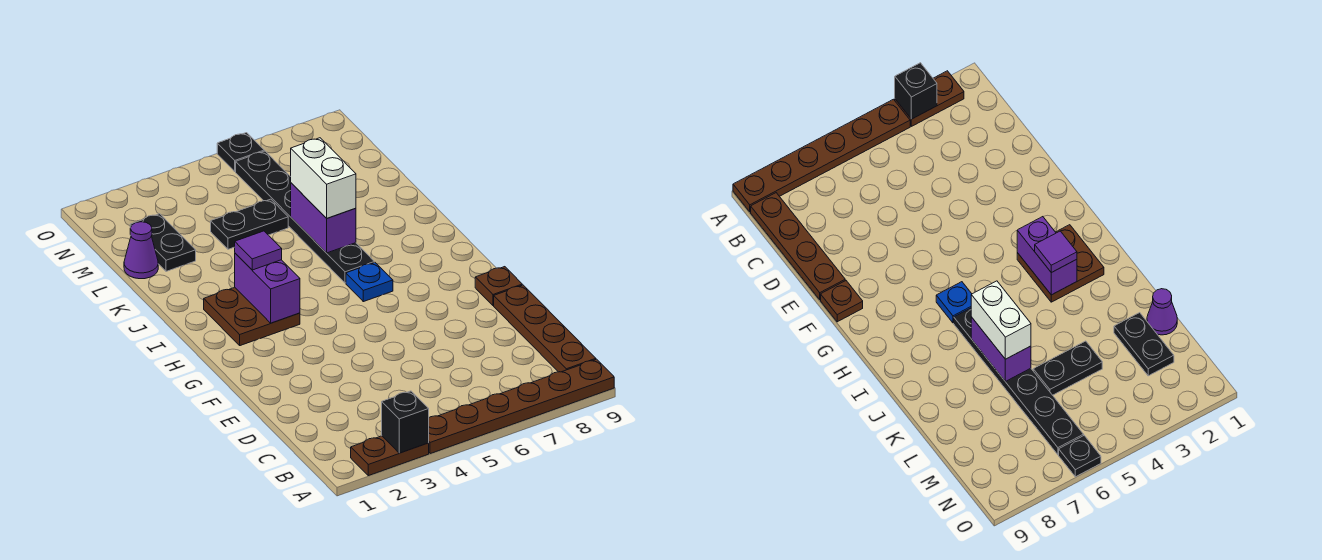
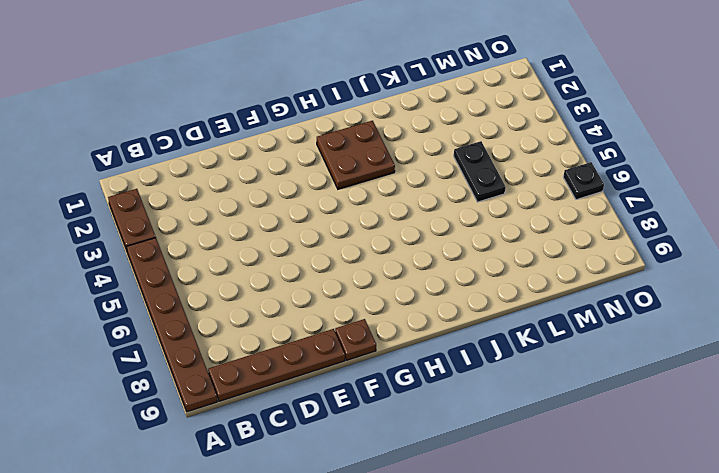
none -> blue plate H6 level 1
none -> black plate I6:N6 level 1
none -> purple cone L1 level 1

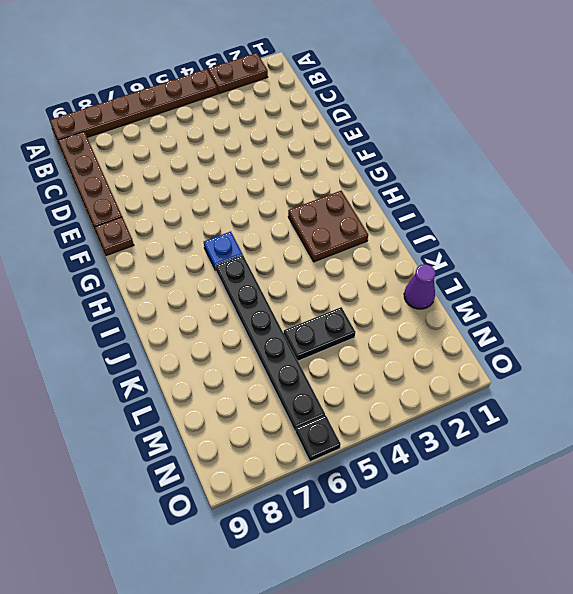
none -> black plate L2:M2 level 1
none -> black brick A3 level 2
none -> purple brick H3:I3 level 2

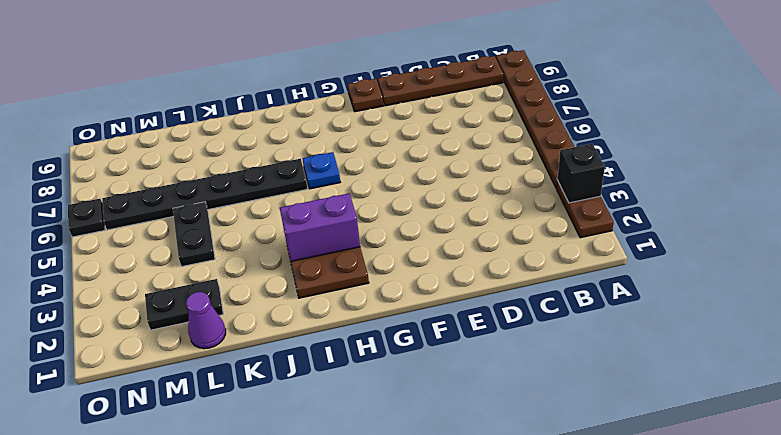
none -> purple brick J6:K6 level 2
none -> purple tile I3 level 3
none -> white brick J6:K6 level 3

